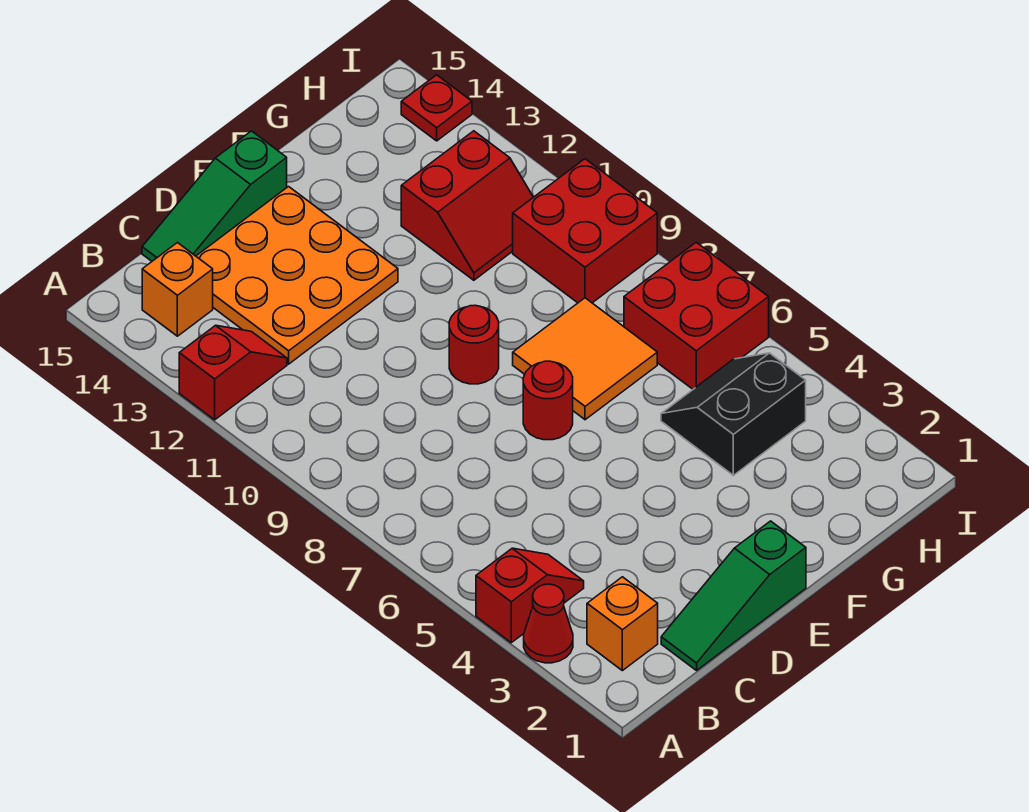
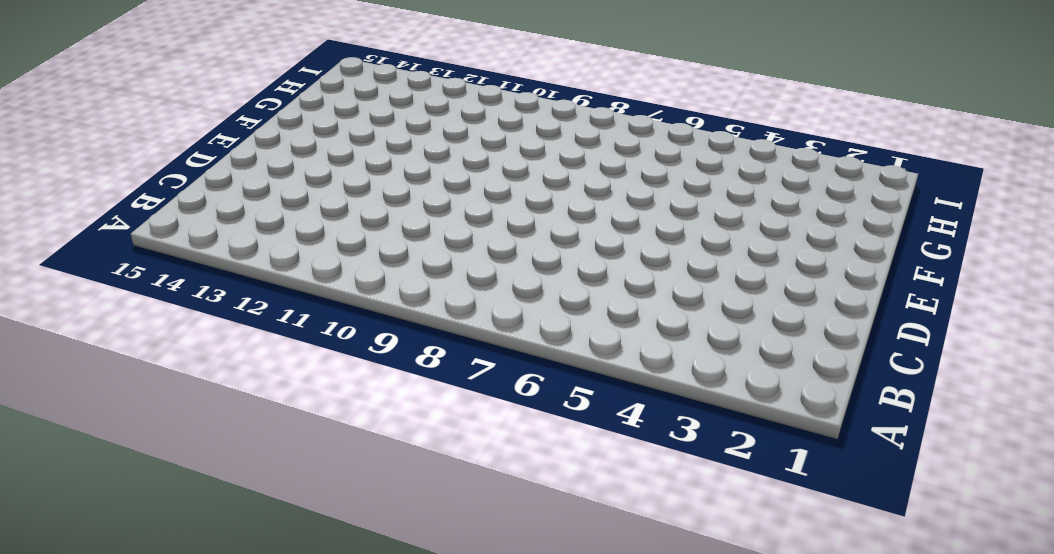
none -> red cone A3 level 1
none -> red slope A4:B4 level 1 top A
none -> red slope A12:B12 level 1 top A

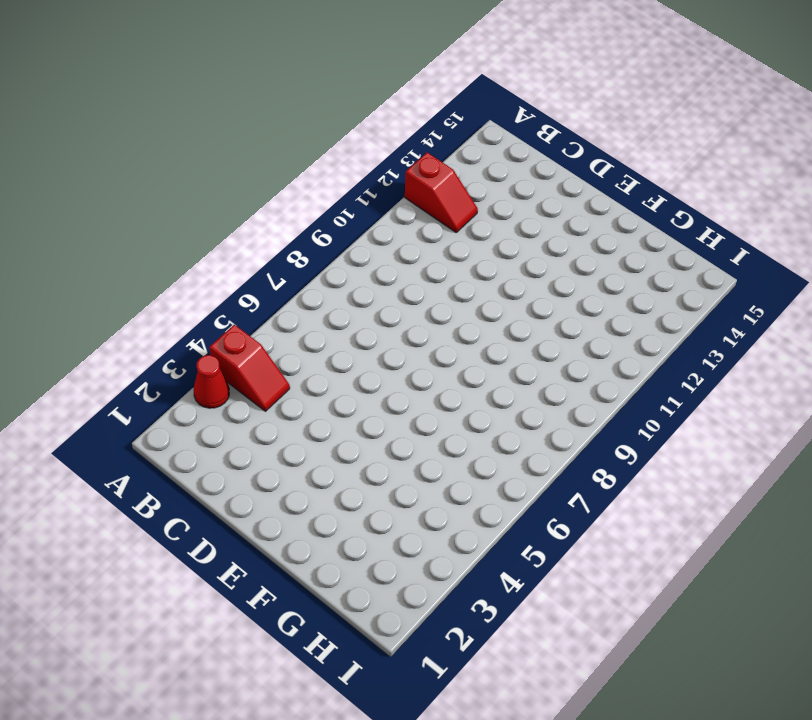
none -> orange brick B2 level 1
none -> orange brick B14 level 1
none -> green slope C1:E1 level 1 top E

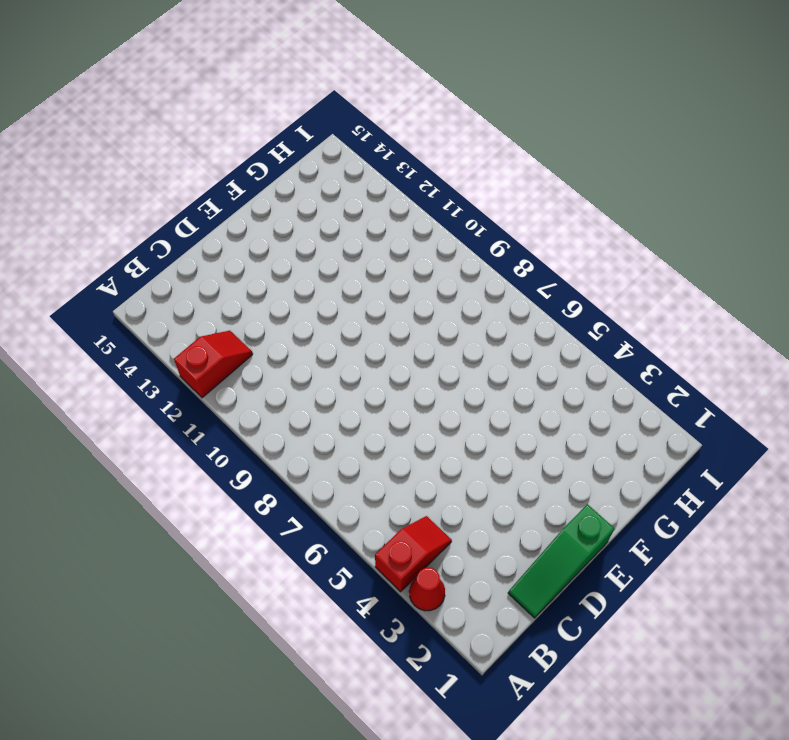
none -> orange brick B2 level 1
none -> orange brick B14 level 1
none -> orange plate C12:E14 level 1

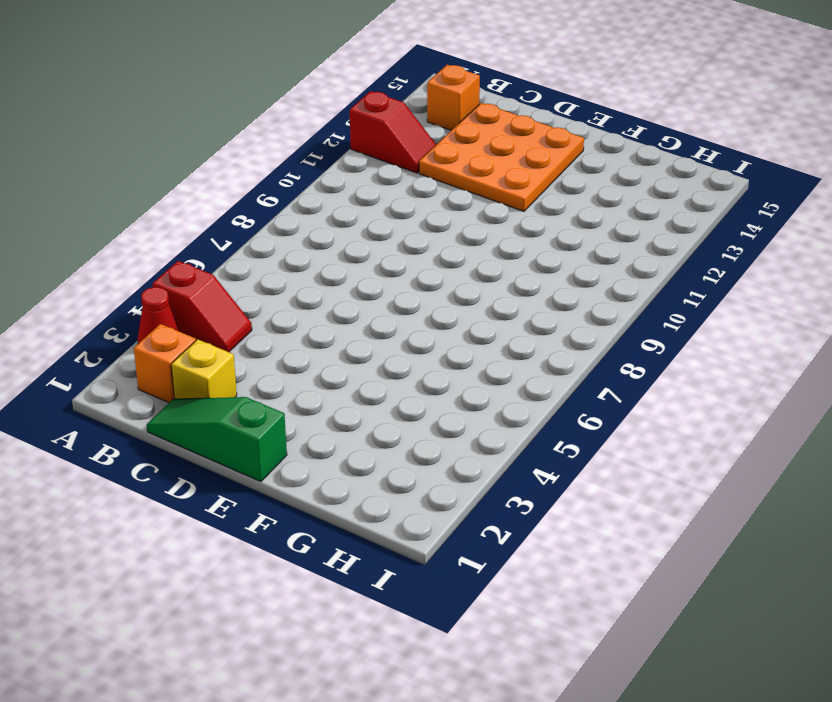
yellow brick C2 level 1 -> none
none -> green slope C15:E15 level 1 top E
none -> red round brick E7 level 1
none -> red round brick E9 level 1

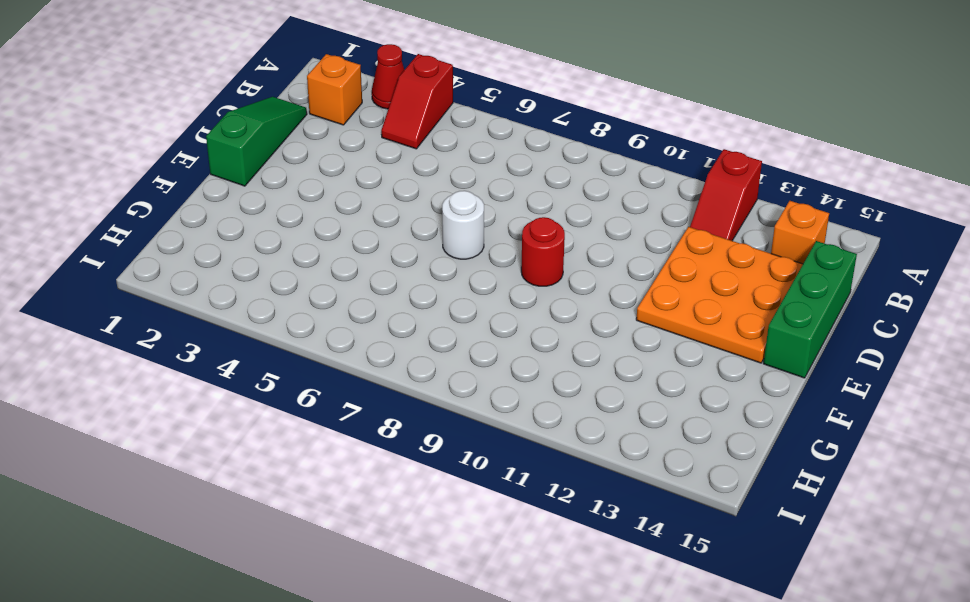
green brick C15:E15 level 1 -> green slope C15:E15 level 1 top E
white round brick E7 level 1 -> red round brick E7 level 1
none -> orange tile F7:G8 level 1
none -> black slope G4:H5 level 1 top 4
none -> red slope G11:H12 level 1 top 12

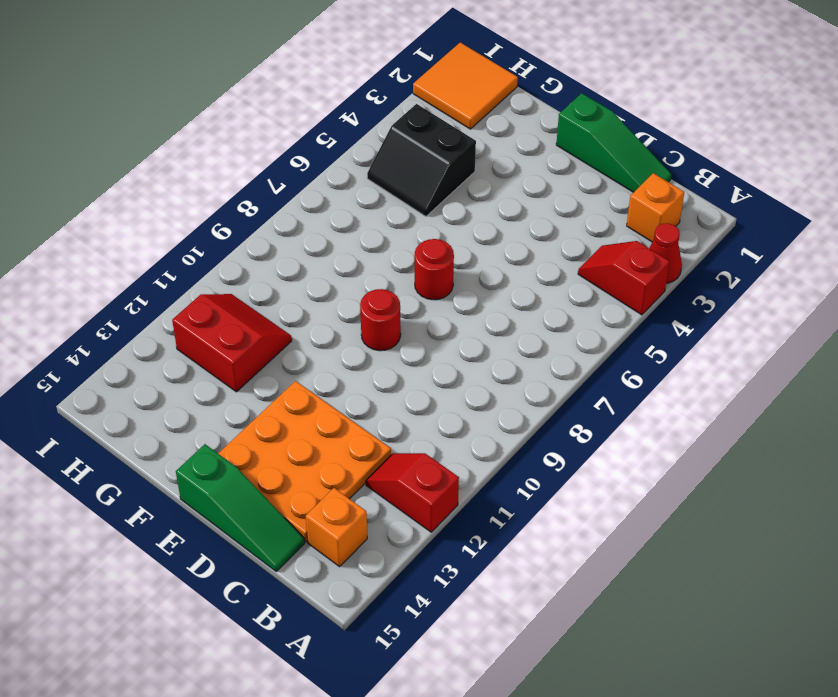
orange tile H1:I2 level 1 -> orange tile F7:G8 level 1
none -> red brick H6:I7 level 1
none -> red brick H9:I10 level 1
none -> red plate I14 level 1

